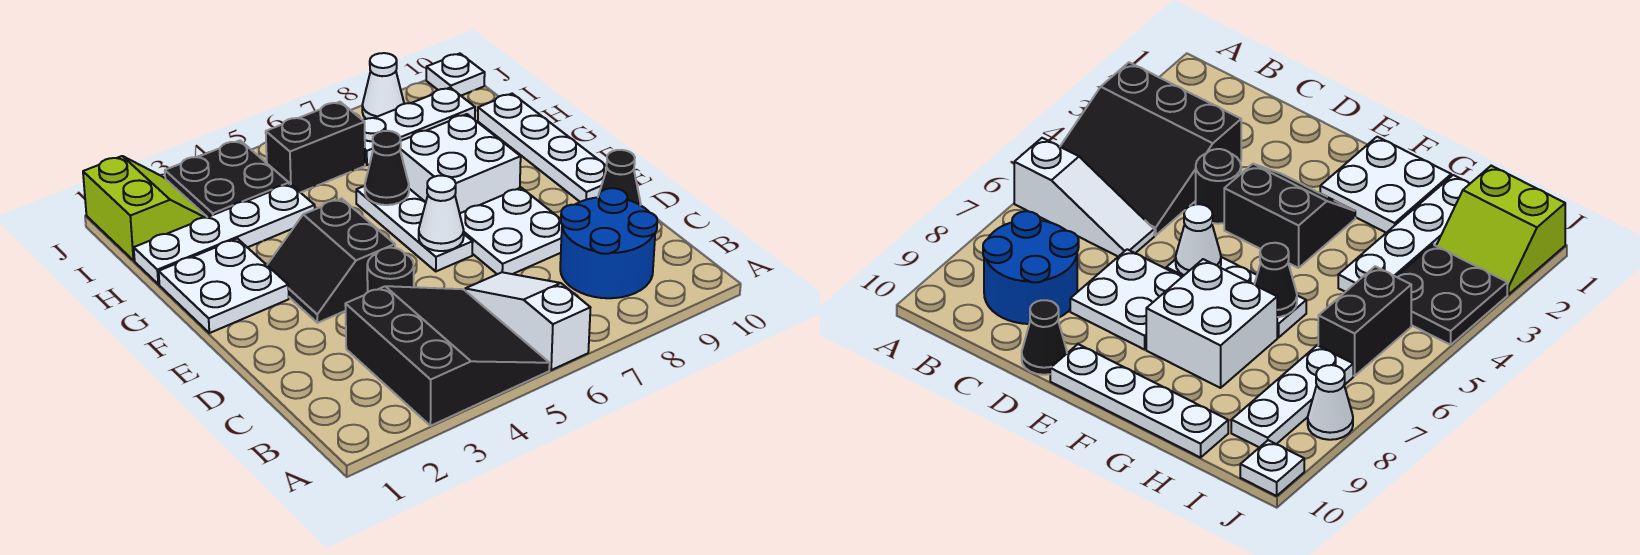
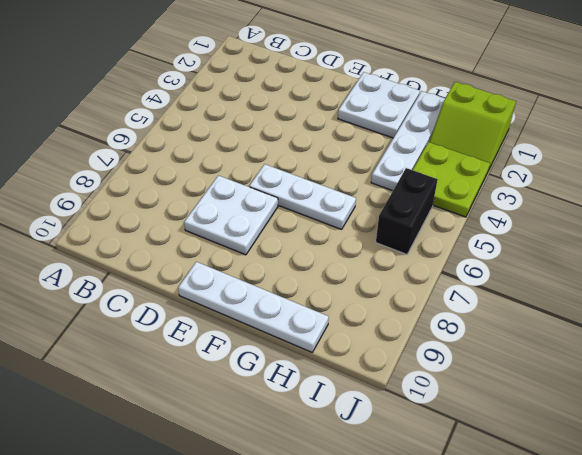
lime plate I3:J4 level 1 -> black plate I3:J4 level 1
none -> black slope A3:C5 level 1 top 3
none -> white slope A6:C6 level 1 top A
none -> blue round brick B8:C9 level 1

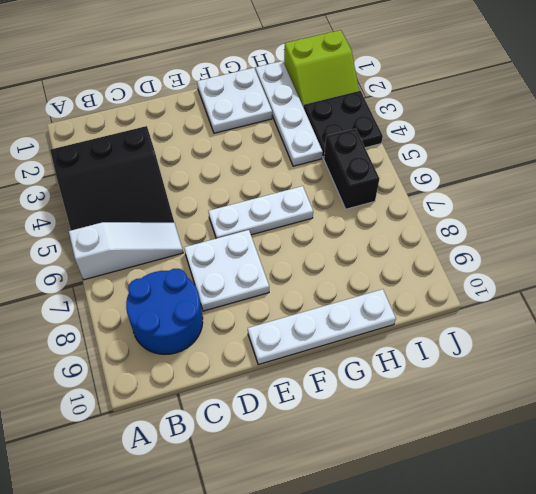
none -> black round brick D4 level 1
none -> black cone D10 level 1
none -> black slope E3:F4 level 1 top 4

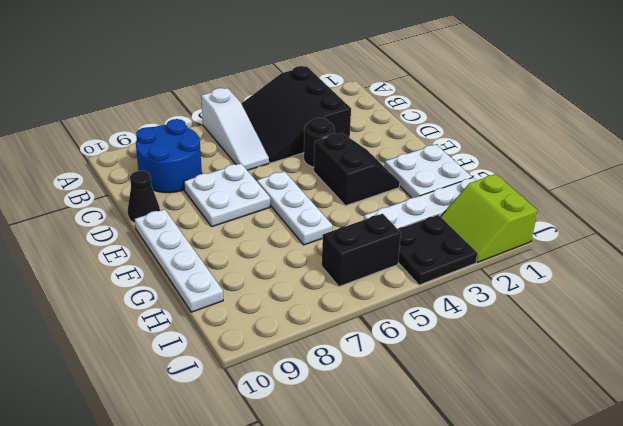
none -> white brick F7:G8 level 1
none -> white plate I7:I9 level 1
none -> white cone J8 level 1

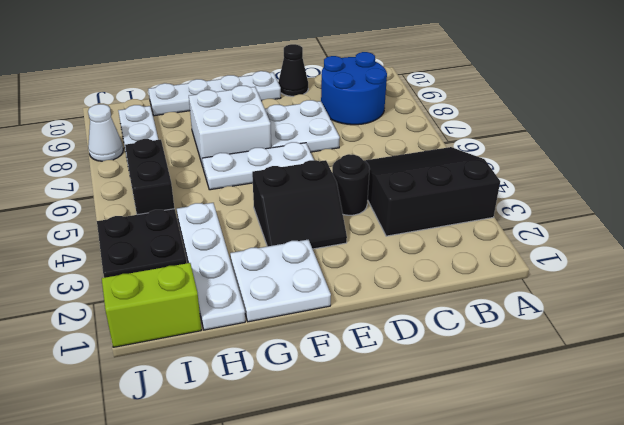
none -> white slope A6:C6 level 1 top A
none -> white plate J10 level 1
none -> white cone E6 level 2

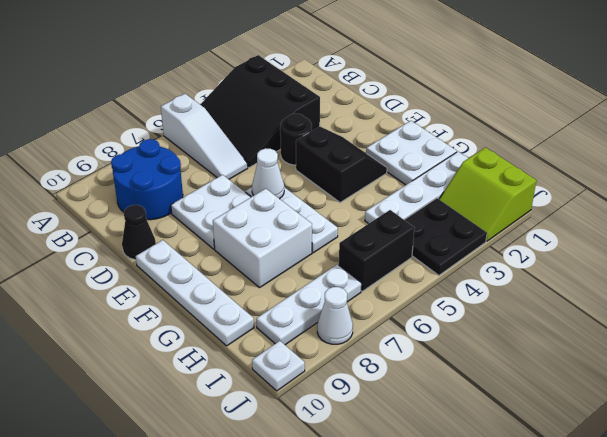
none -> black cone G6 level 2

